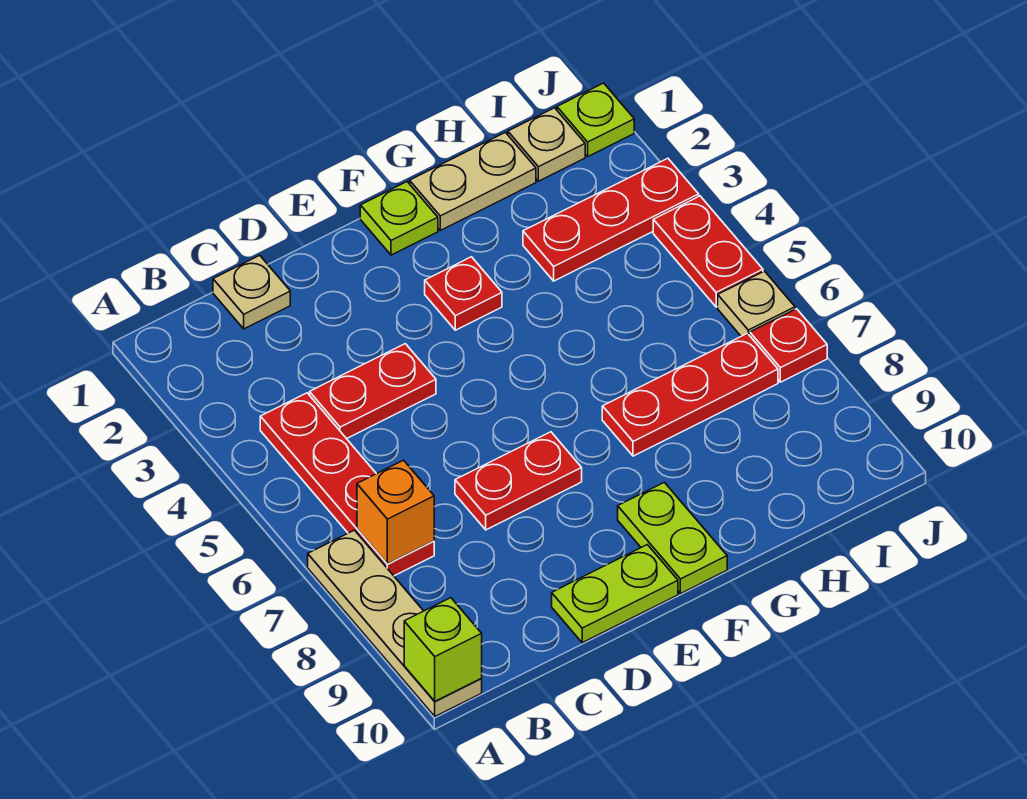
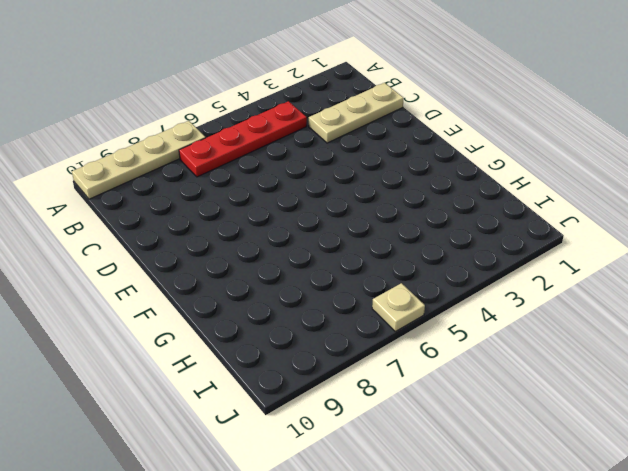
tan plate C1:C3 level 1 -> tan plate C1 level 1
none -> red plate C4:D4 level 1
none -> red plate D7:E7 level 1
none -> lime plate D10:E10 level 1

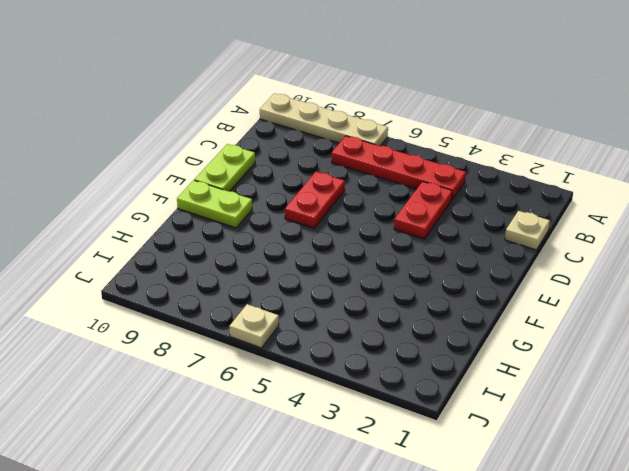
none -> lime plate F1 level 1
none -> red plate F3 level 1
none -> tan plate G1:H1 level 1

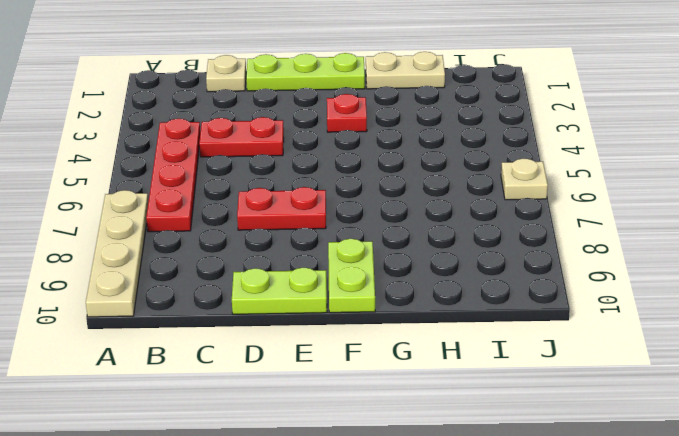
lime plate D1:F1 level 1 -> lime plate F1 level 1
none -> red plate G7:I7 level 1
none -> red plate H3:J3 level 1
none -> tan plate I1 level 1

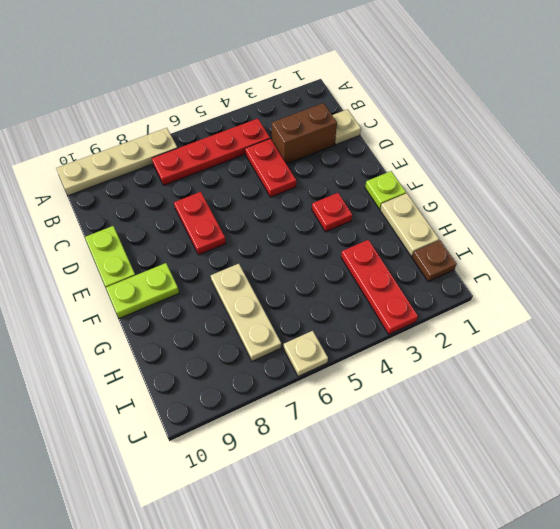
brown brick C2:C3 level 1 -> none
tan plate G7:I7 level 1 -> red plate G7:I7 level 1
brown plate I1 level 1 -> tan plate I1 level 1
none -> lime plate J1 level 1
none -> red plate J4:J5 level 1
none -> red plate J7 level 1

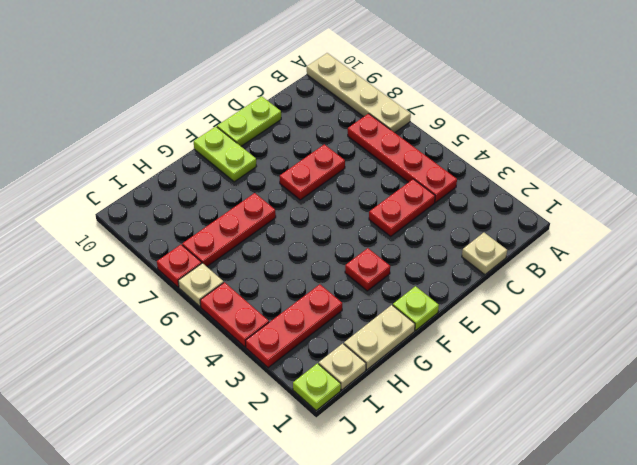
none -> lime brick A10 level 2
none -> orange brick B7 level 2

